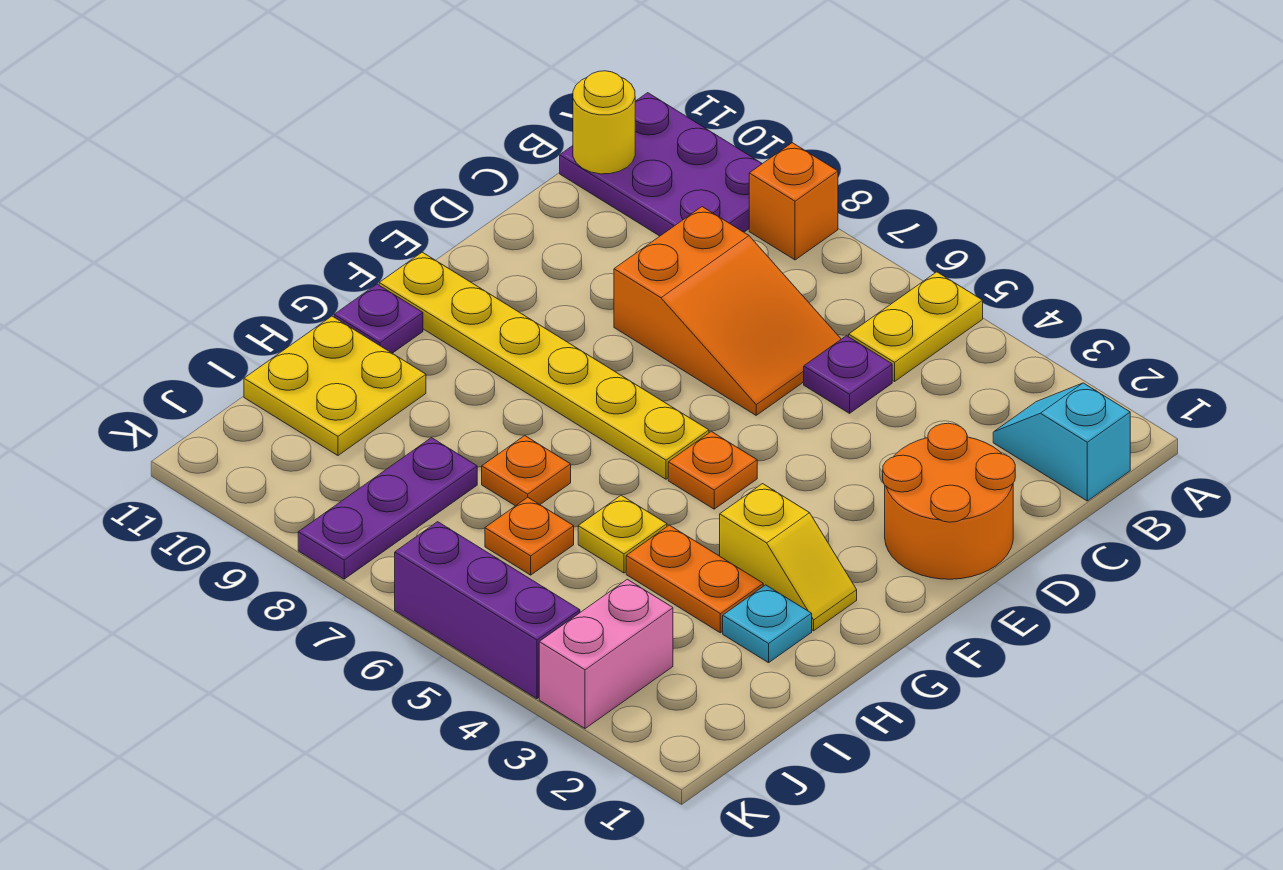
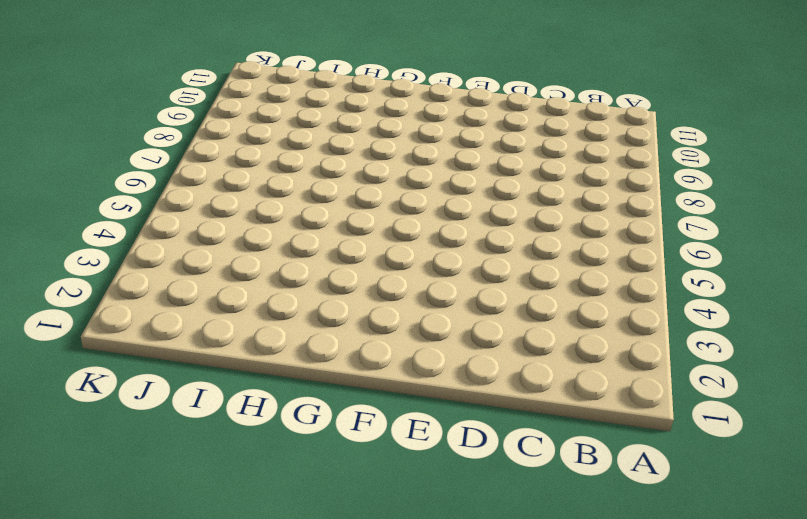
none -> yellow plate A5:B5 level 1
none -> orange brick A8 level 1
none -> purple plate A9:B11 level 1

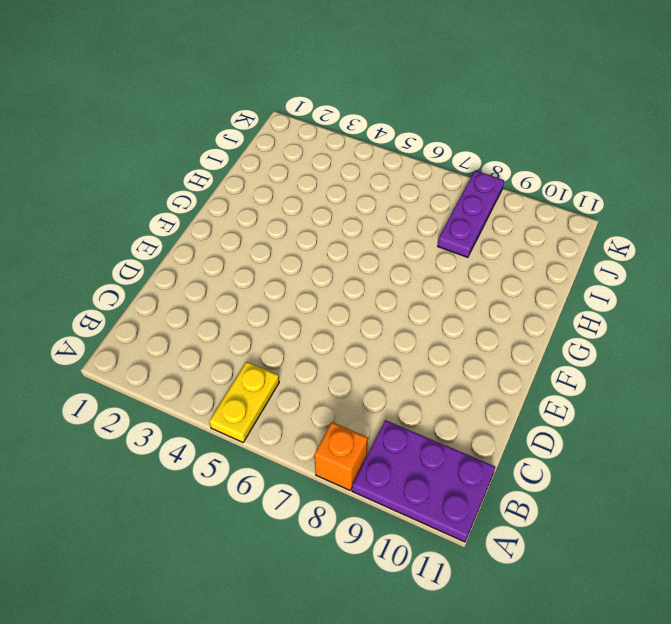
none -> cyan slope B1:B2 level 1 top 1
none -> purple plate C5 level 1
none -> orange slope C6:D8 level 1 top 8

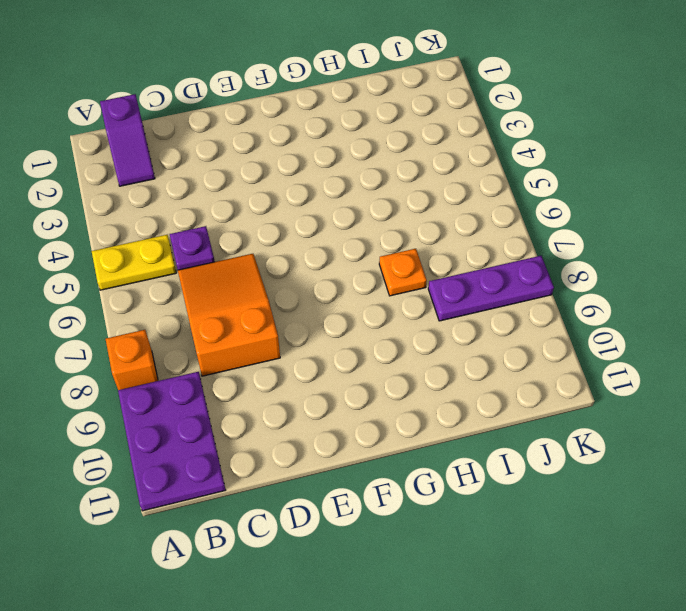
purple slope B1:B2 level 1 top 1 -> cyan slope B1:B2 level 1 top 1
none -> orange round brick D1:E2 level 1
none -> orange plate F5 level 1
none -> yellow plate F6:F11 level 1

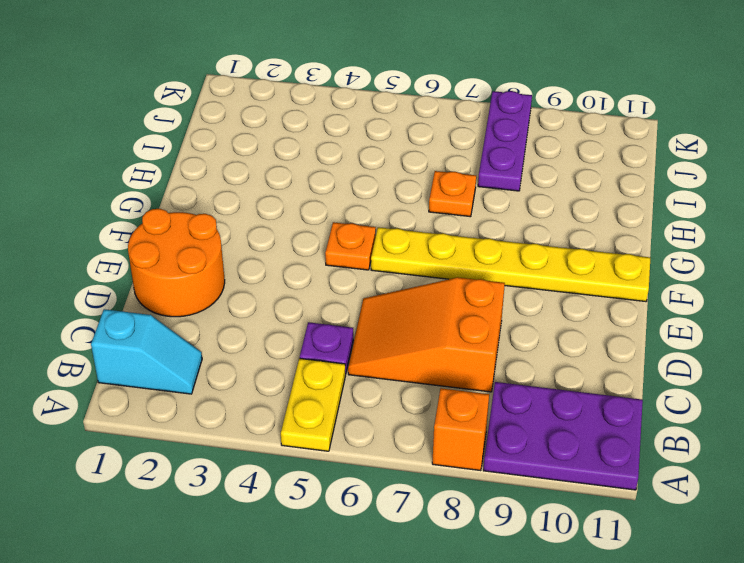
none -> yellow slope G2:G3 level 1 top 3
none -> purple plate G11 level 1
none -> cyan plate H2 level 1

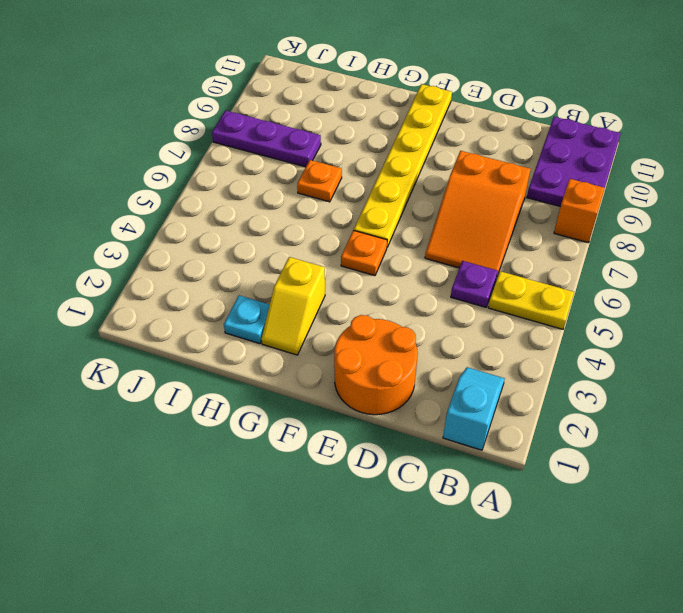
none -> purple plate G11 level 1
none -> orange plate H3:H4 level 1
none -> yellow plate H5 level 1

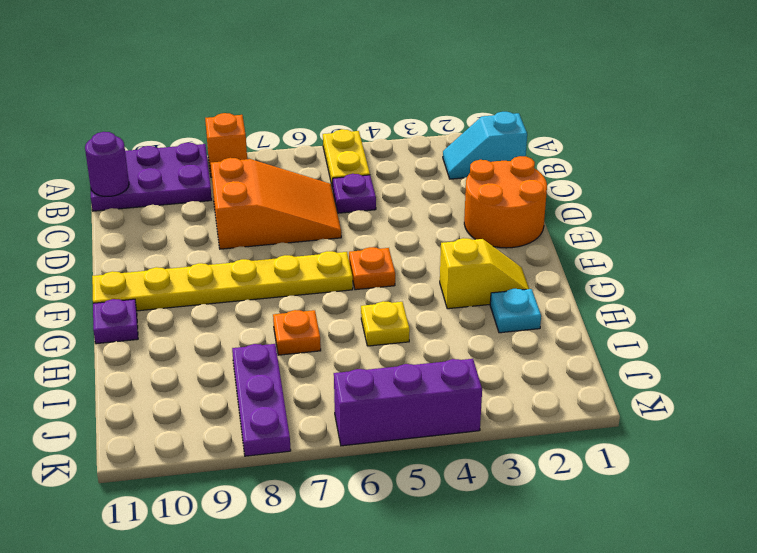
purple round brick B11 level 2 -> yellow round brick B11 level 2
none -> orange plate H3:H4 level 1
none -> yellow plate H10:I11 level 1
none -> orange plate I6 level 1

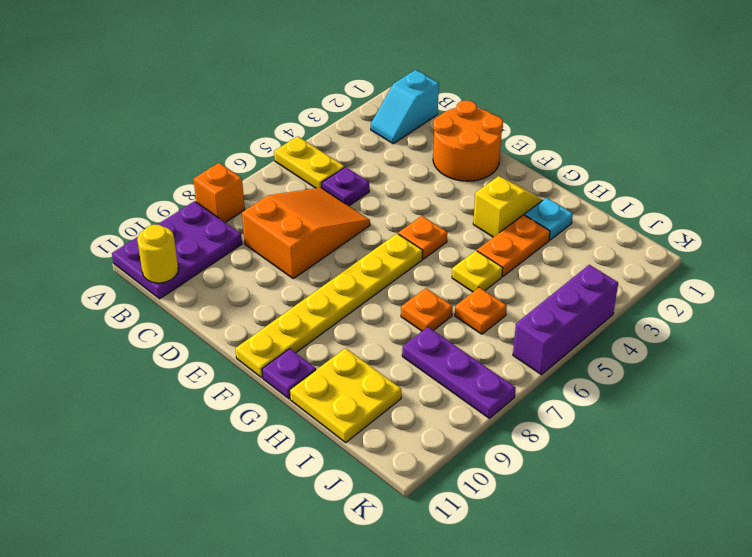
none -> pink brick J3:K3 level 1

